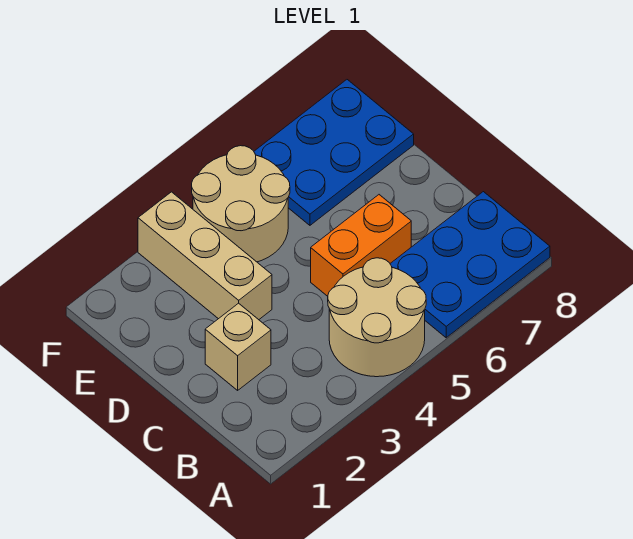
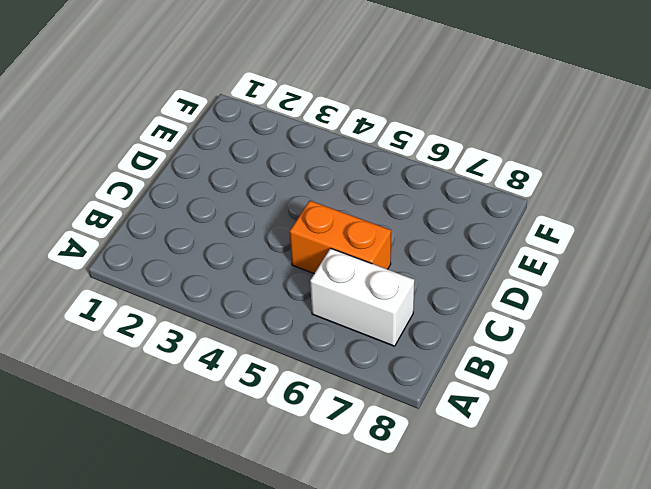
white brick B6:B7 level 1 -> blue plate A6:B8 level 1
none -> tan round brick A4:B5 level 1
none -> tan brick C2 level 1

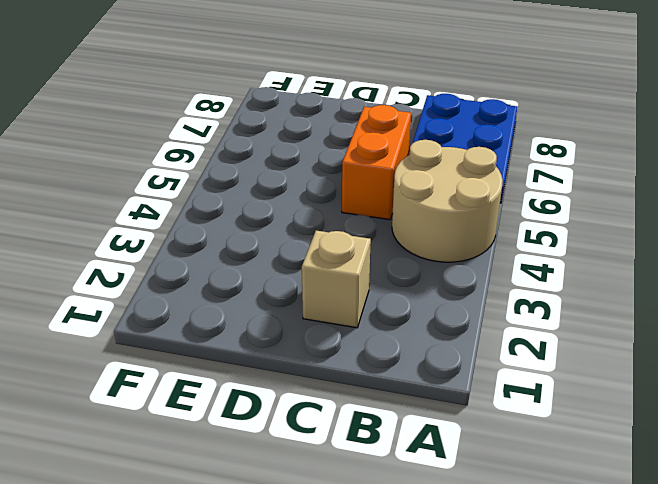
none -> tan brick D3:F3 level 1
none -> tan round brick E4:F5 level 1

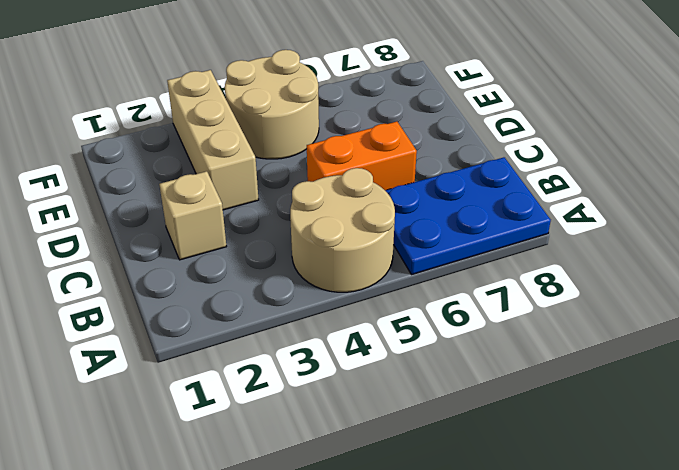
none -> blue plate E6:F8 level 1

